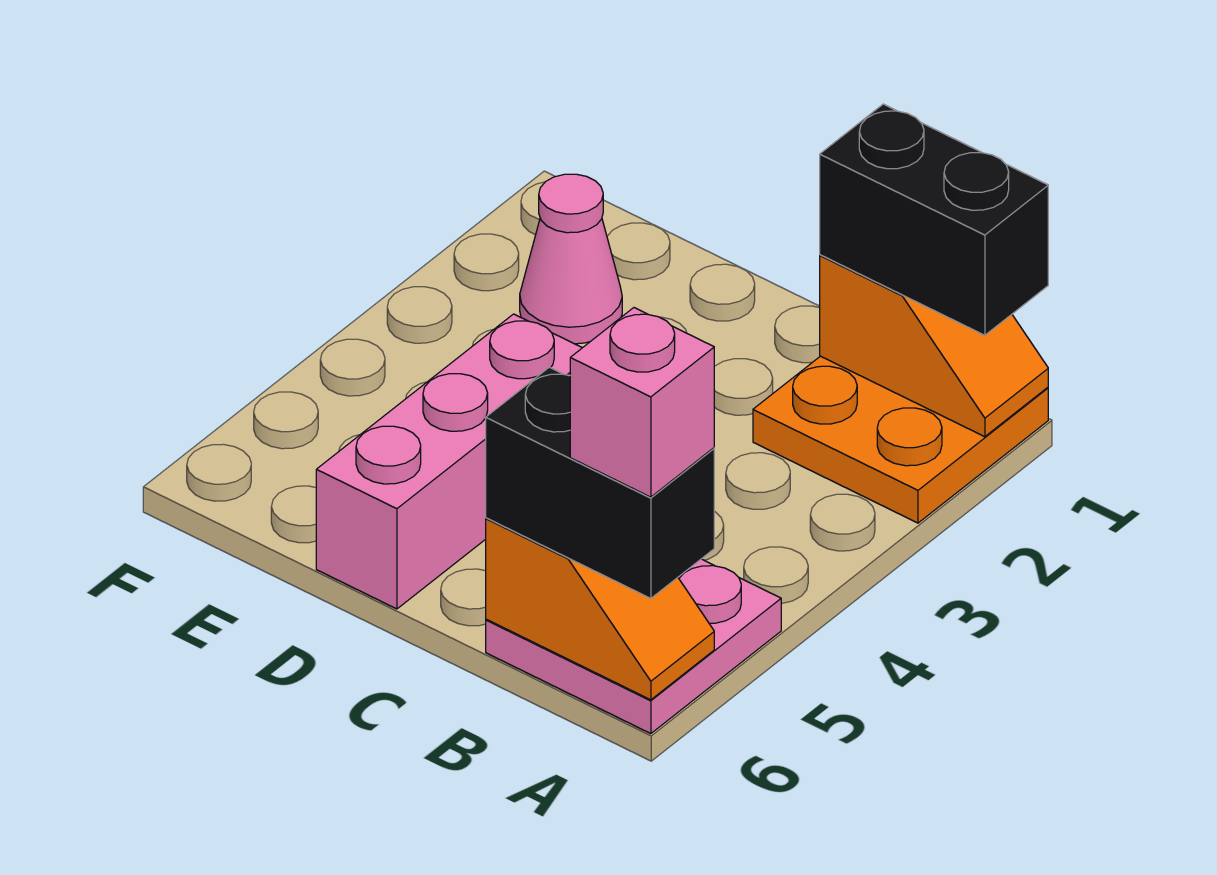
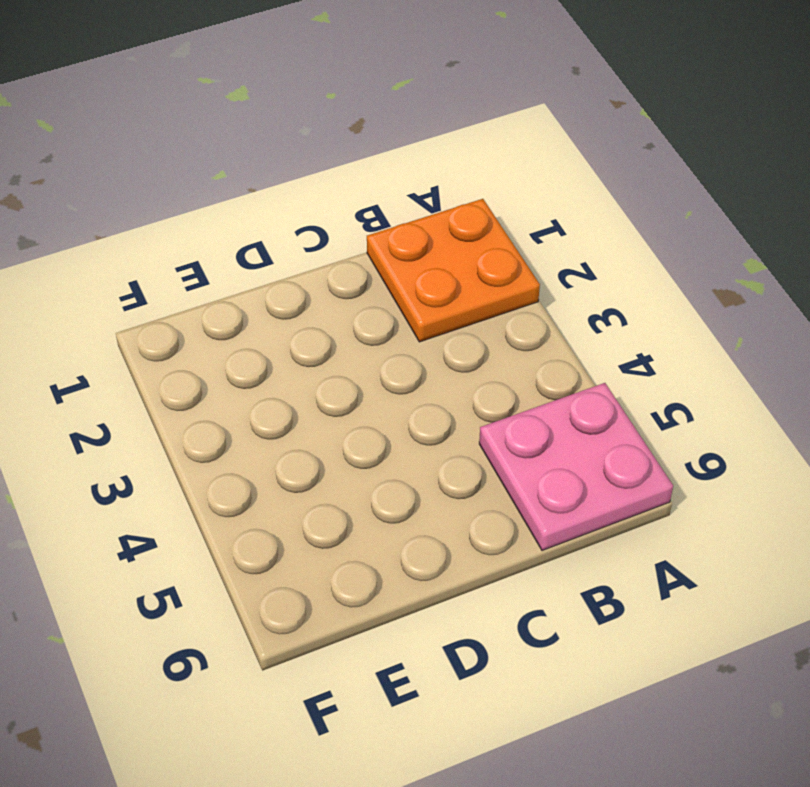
none -> pink brick D4:D6 level 1
none -> pink cone E2 level 1

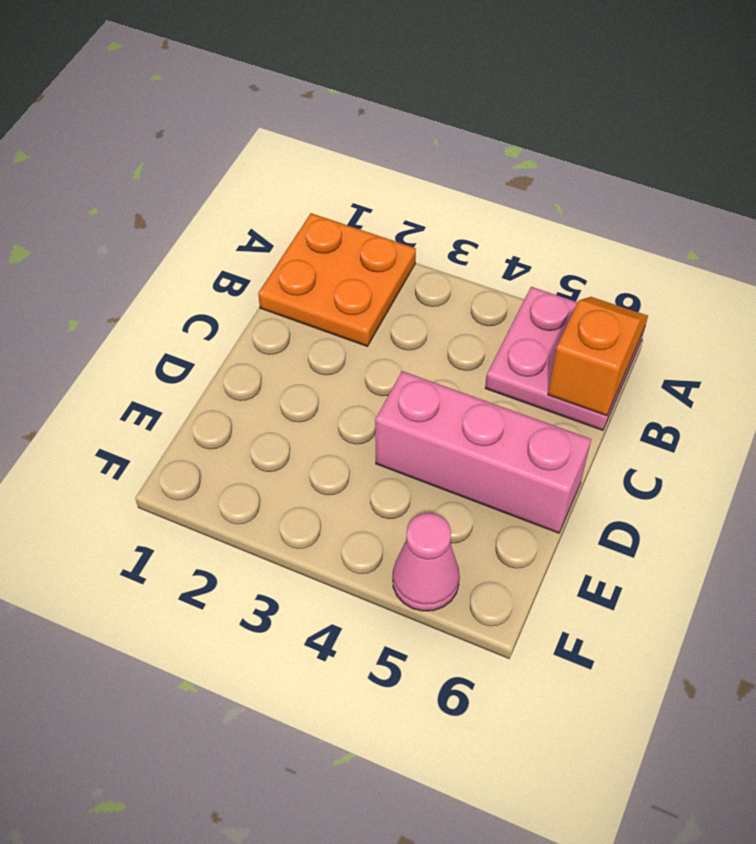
pink cone F5 level 1 -> pink cone E2 level 1
none -> orange slope A1:B1 level 2 top B
none -> black brick A1:B1 level 3

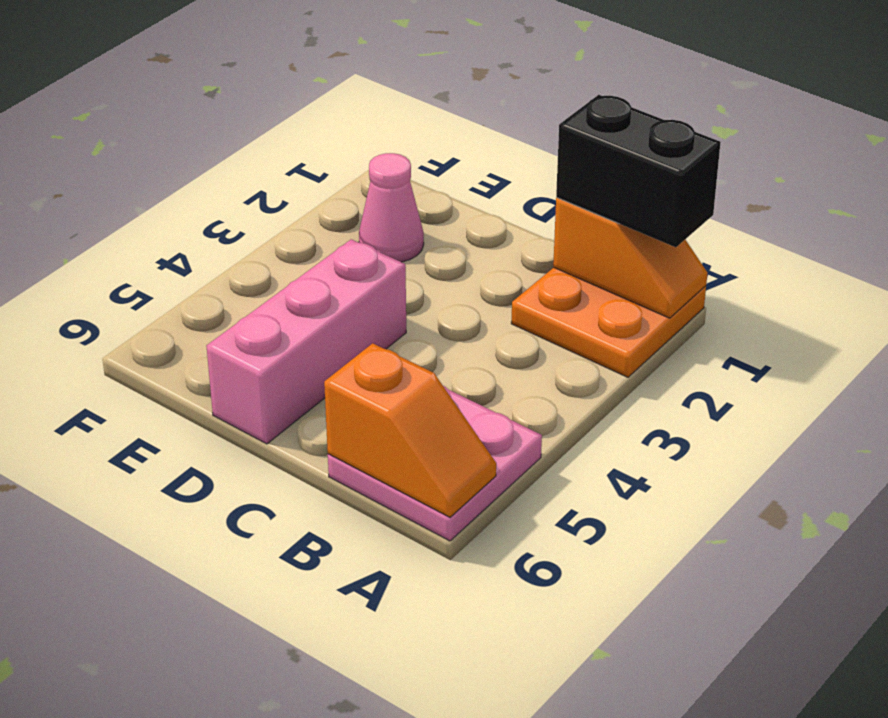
none -> black brick A6:B6 level 3
none -> pink brick A6 level 4

